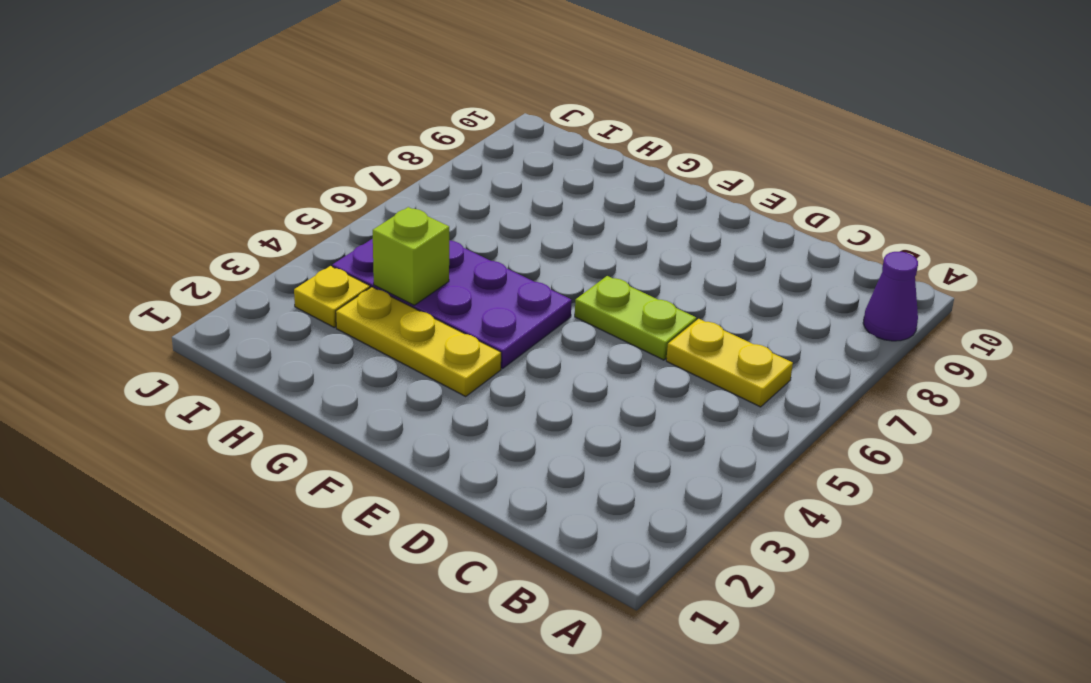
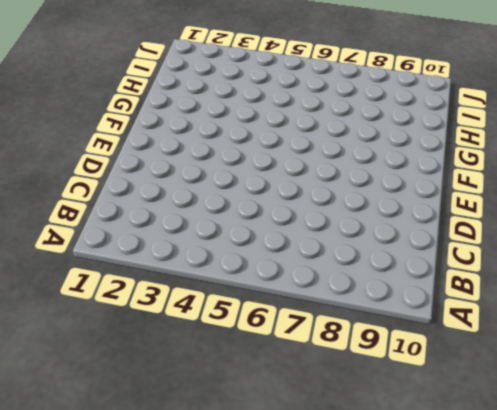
none -> purple cone A9 level 1
none -> yellow plate B6:C6 level 1

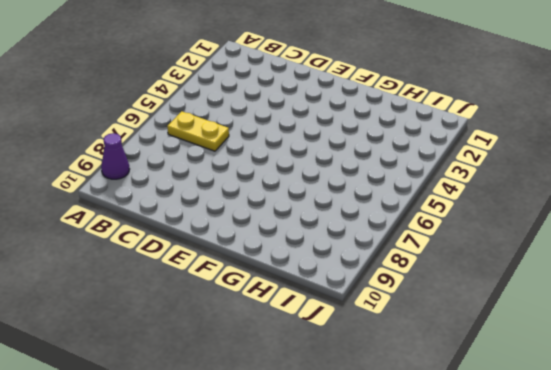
none -> lime plate D6:E6 level 1
none -> yellow plate F3:H3 level 1

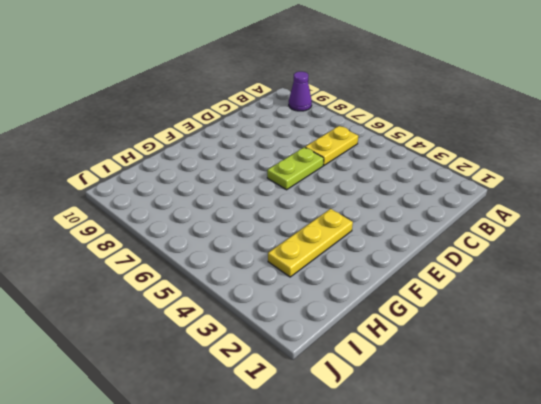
none -> purple plate F4:I5 level 1
none -> yellow plate I3 level 1

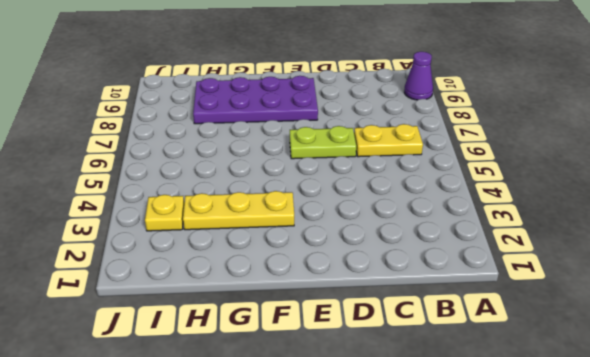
purple plate E8:H9 level 1 -> purple plate F4:I5 level 1
none -> lime brick H4 level 2

